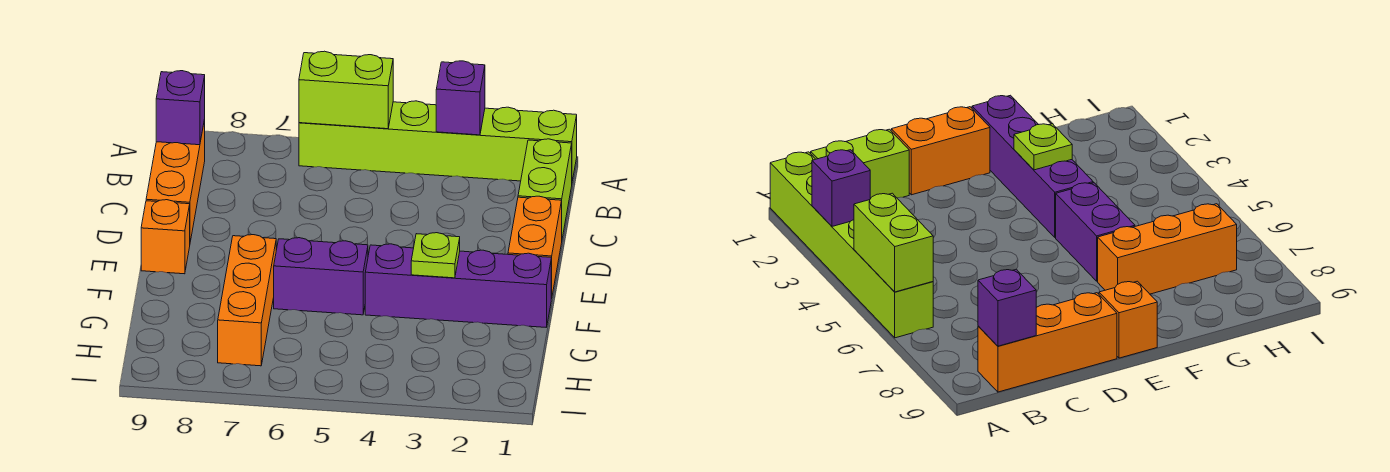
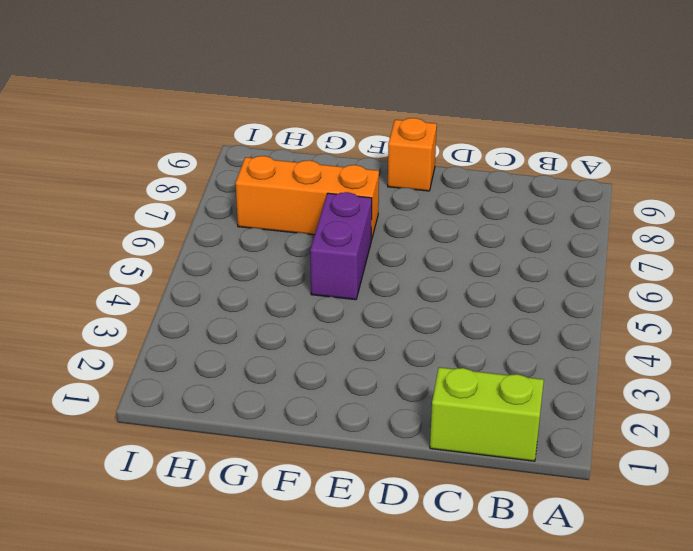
none -> lime brick A1:A6 level 1
none -> orange brick B9:D9 level 1
none -> orange brick D1:E1 level 1

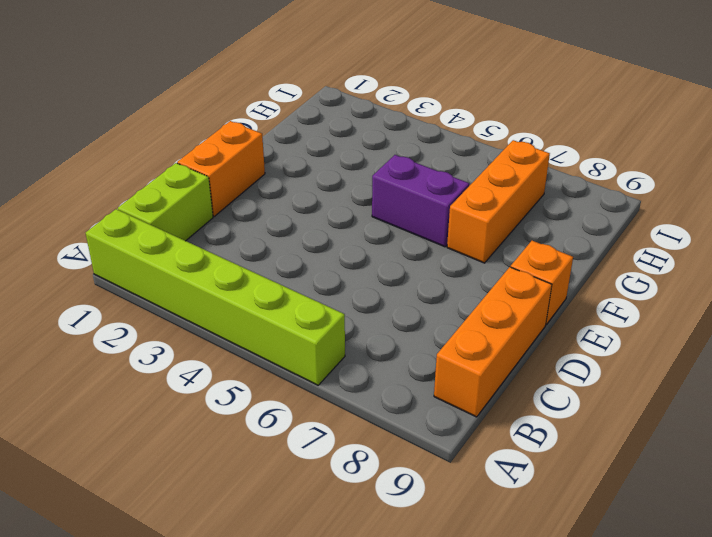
none -> purple brick F1:F4 level 1
none -> purple brick A3 level 2
none -> lime brick A5:A6 level 2

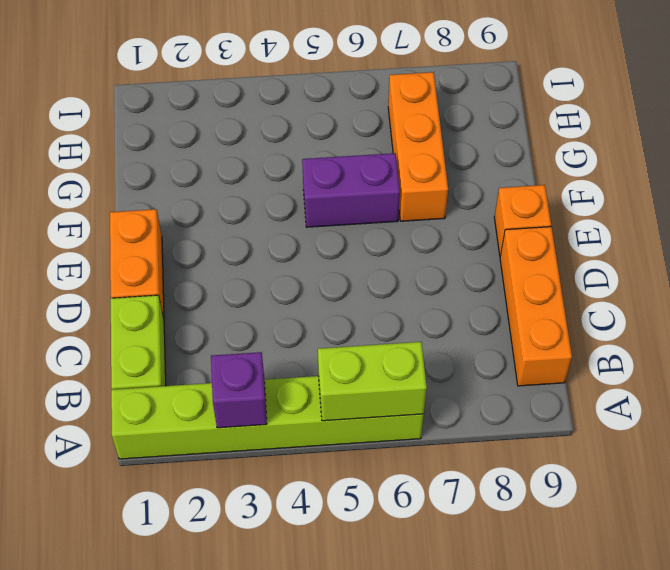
none -> purple brick F1:F4 level 1
none -> purple brick B9 level 2
none -> lime plate F3 level 2

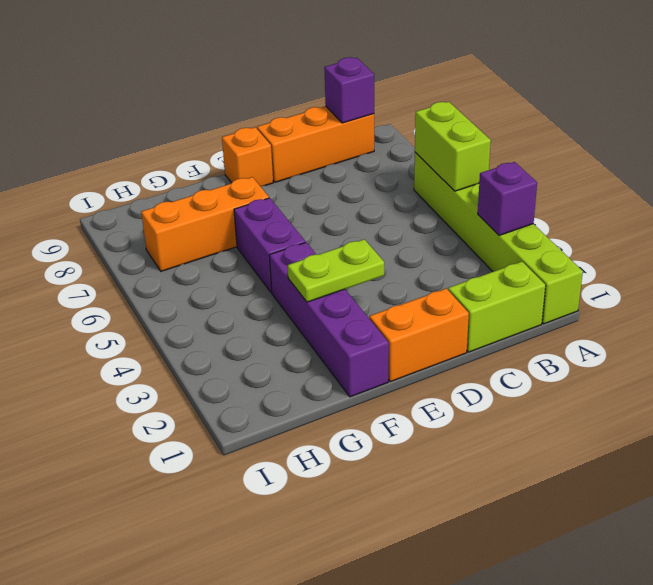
lime plate E3:F3 level 2 -> lime plate F3 level 2

